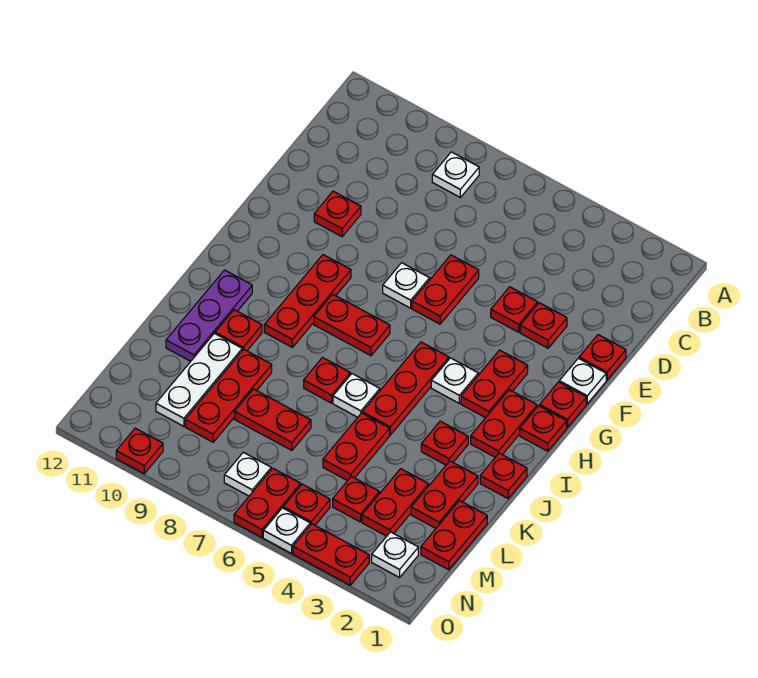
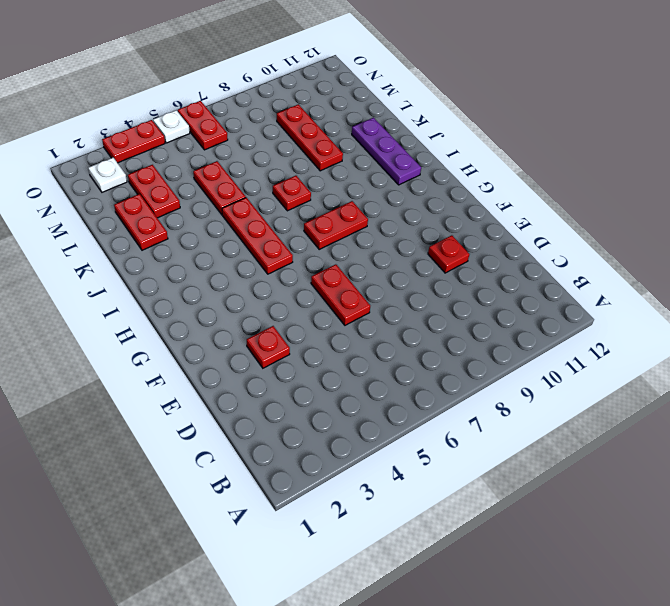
none -> white plate B8 level 1
none -> red plate E1 level 1
none -> red plate E4 level 1
none -> white plate F1 level 1

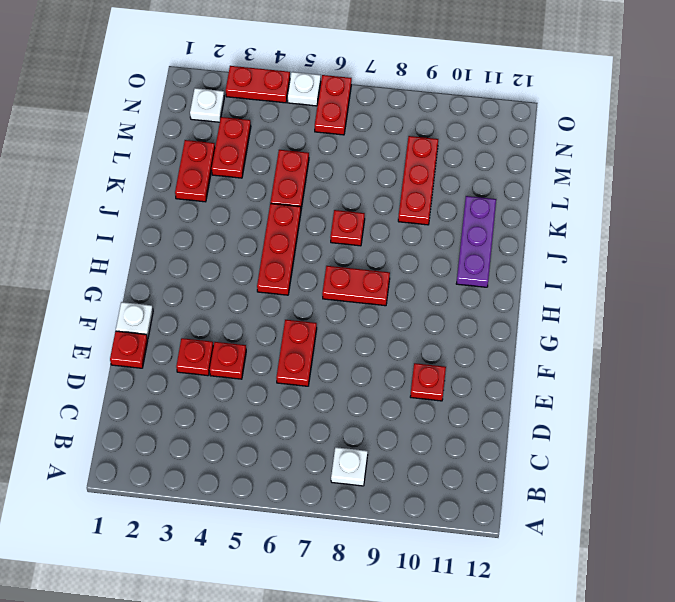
none -> white plate F7 level 1
none -> red plate G1 level 1
none -> red plate G3:H3 level 1
none -> red plate G9:I9 level 1

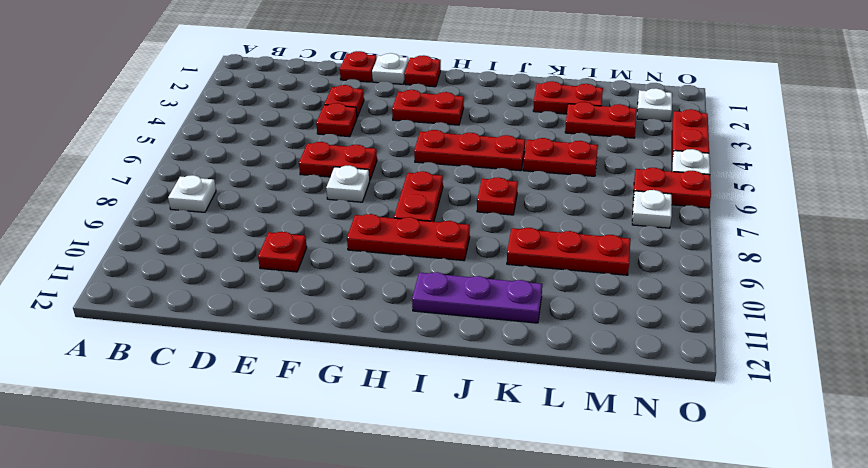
none -> red plate H1 level 1
none -> red plate H2:I2 level 1
none -> white plate H4 level 1
none -> red plate J1 level 1

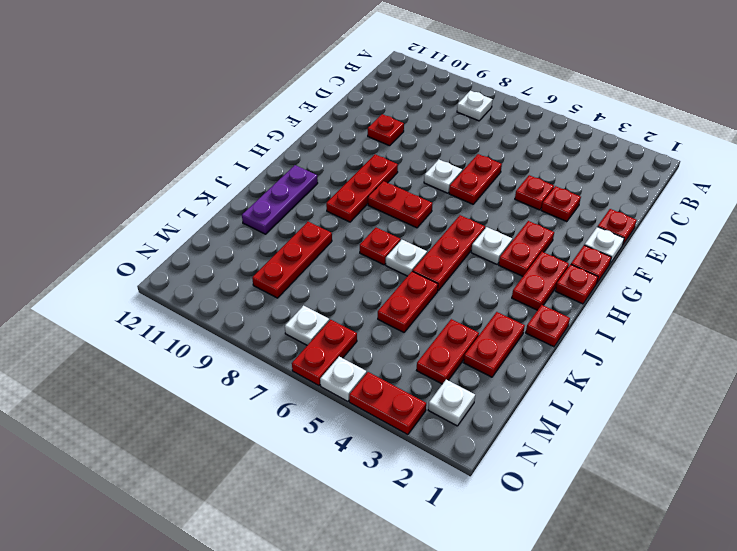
none -> red plate J3 level 1
none -> red plate J10 level 1
none -> white plate K10:M10 level 1
none -> red plate L1:M1 level 1

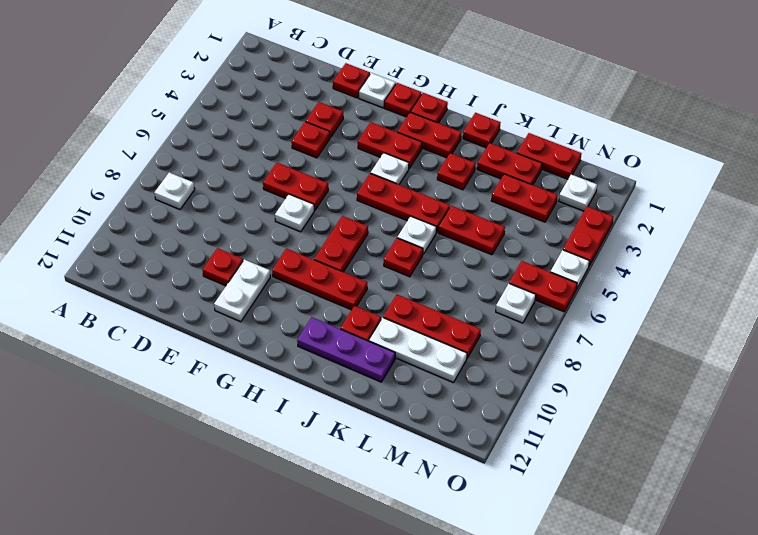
white plate F10:F11 level 1 -> none
none -> red plate L7:L8 level 1
none -> red plate M4 level 1
none -> red plate N5 level 1
none -> red plate O10 level 1

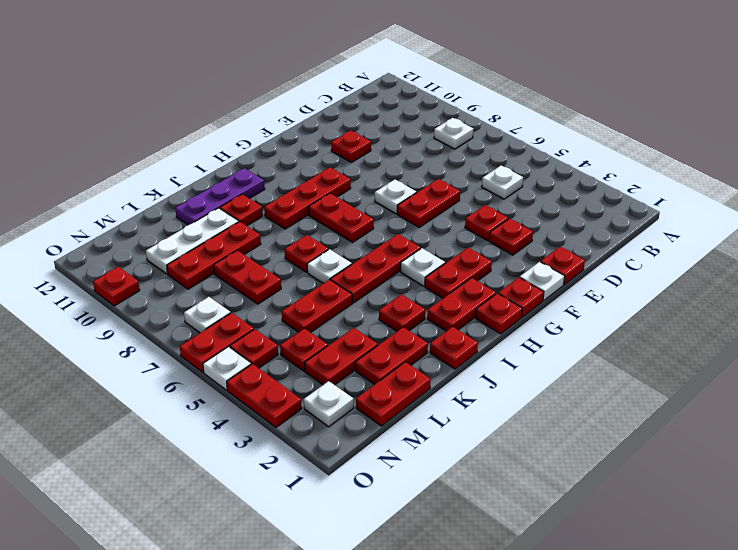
white plate C5 level 1 -> none

